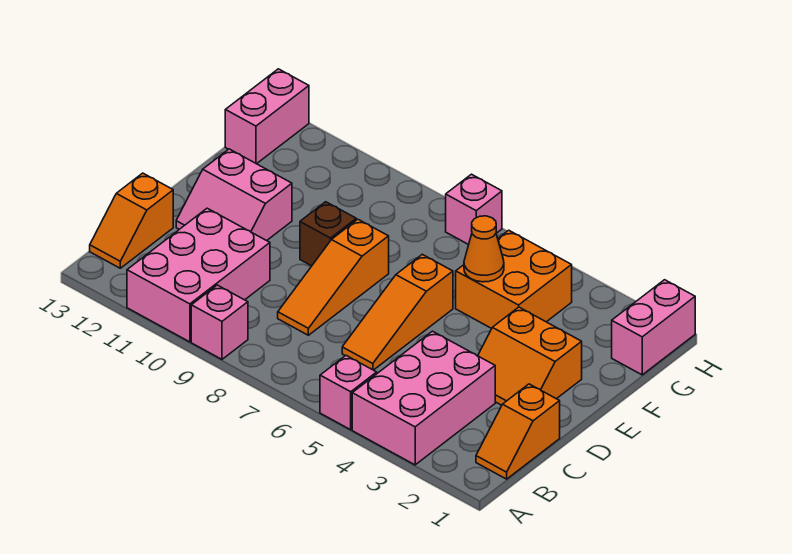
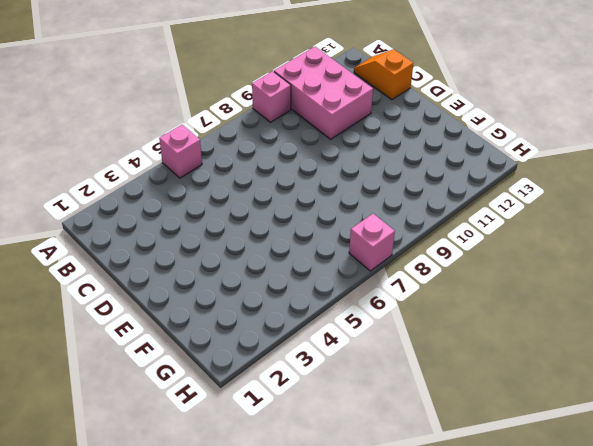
none -> pink brick A3:C4 level 1
none -> orange slope B1:C1 level 1 top C
none -> orange slope C6:E6 level 1 top E

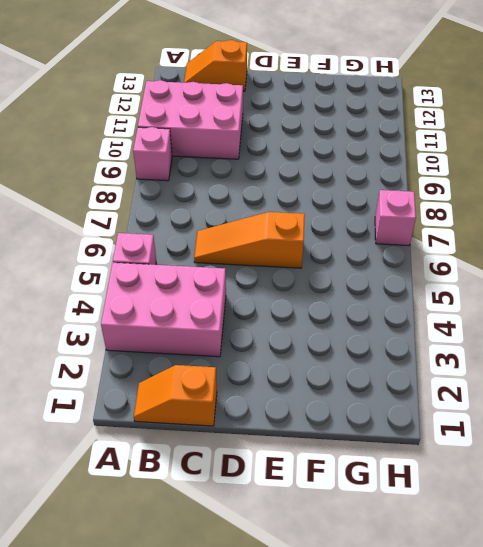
none -> orange slope C8:E8 level 1 top E
none -> orange slope D2:E3 level 1 top E
none -> pink slope D11:E12 level 1 top E

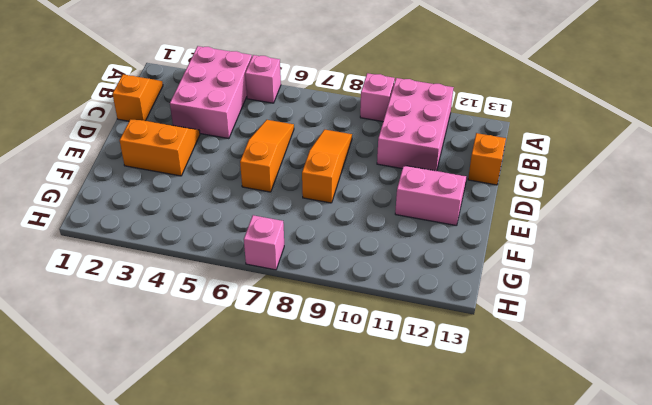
none -> brown brick E9 level 1
none -> orange brick F4:G5 level 1
none -> pink brick G1:H1 level 1

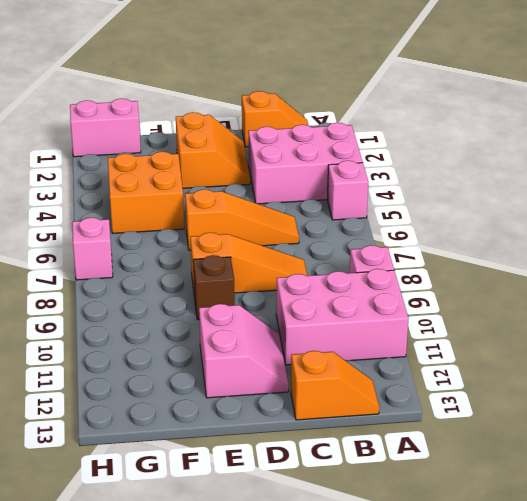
none -> pink brick G13:H13 level 1
none -> orange cone F5 level 2

